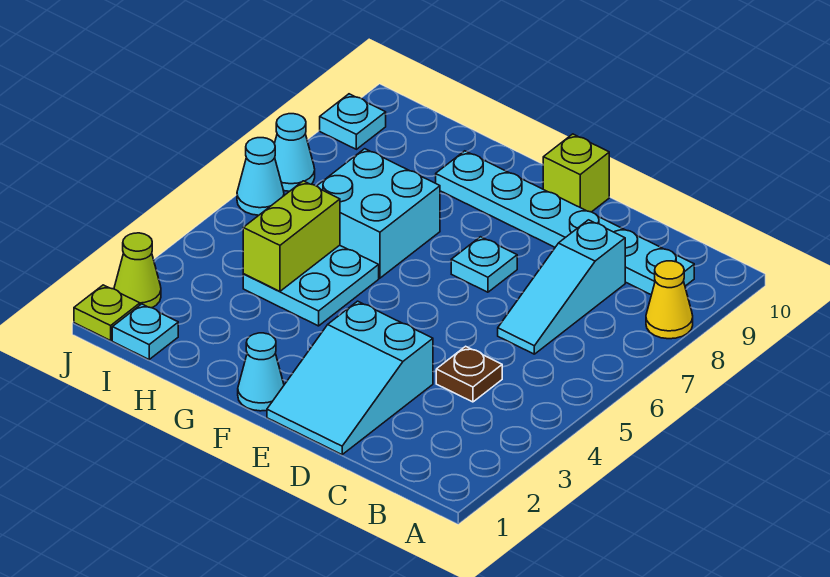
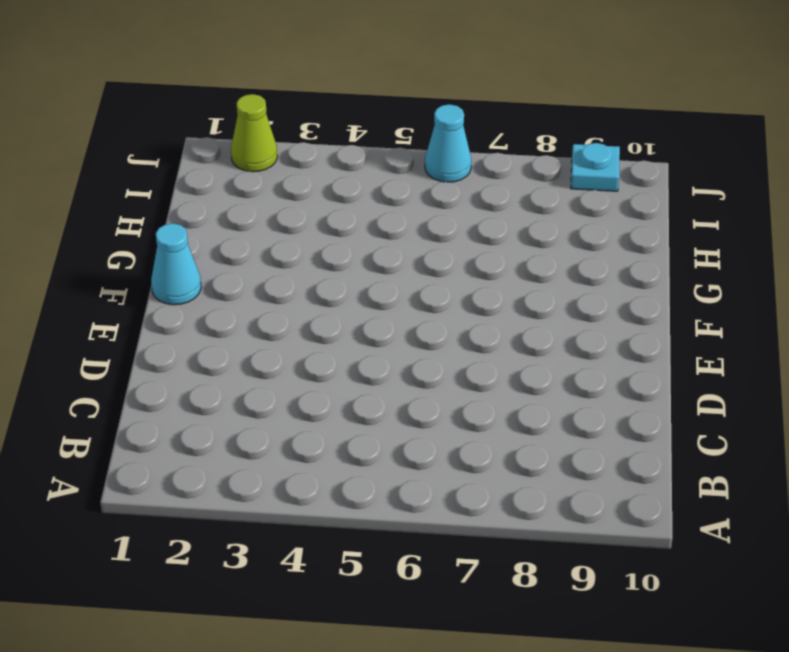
none -> yellow cone A8 level 1
none -> cyan plate B9:G9 level 1
none -> brown plate C4 level 1

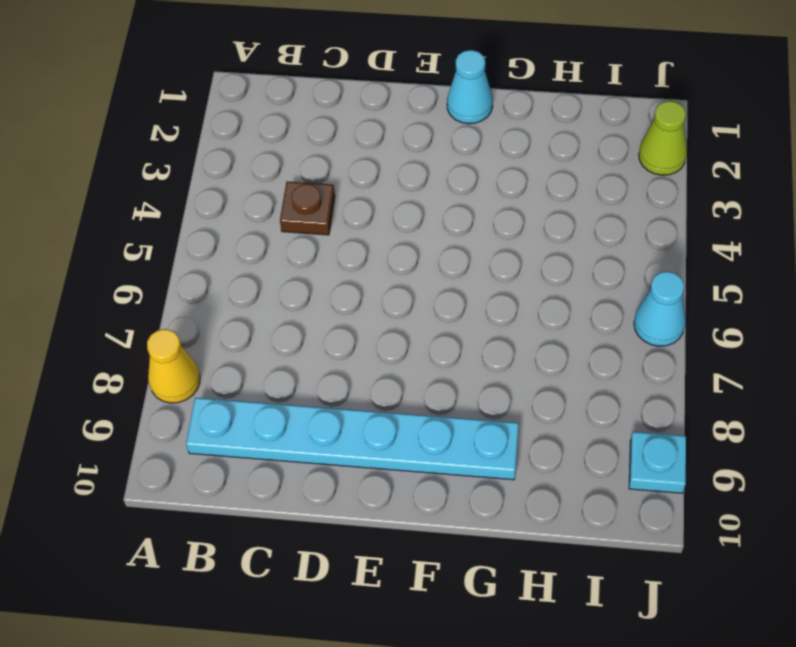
none -> cyan slope C6:C8 level 1 top 8
none -> cyan slope D1:E3 level 1 top 3
none -> cyan plate E7 level 1

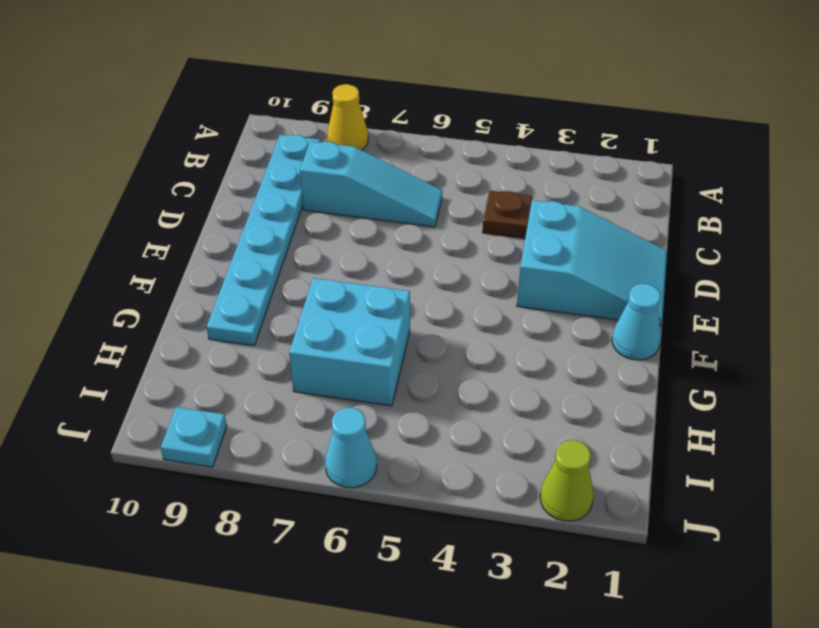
none -> cyan plate E7 level 1
none -> lime brick E10 level 1
none -> cyan plate G4:H5 level 1

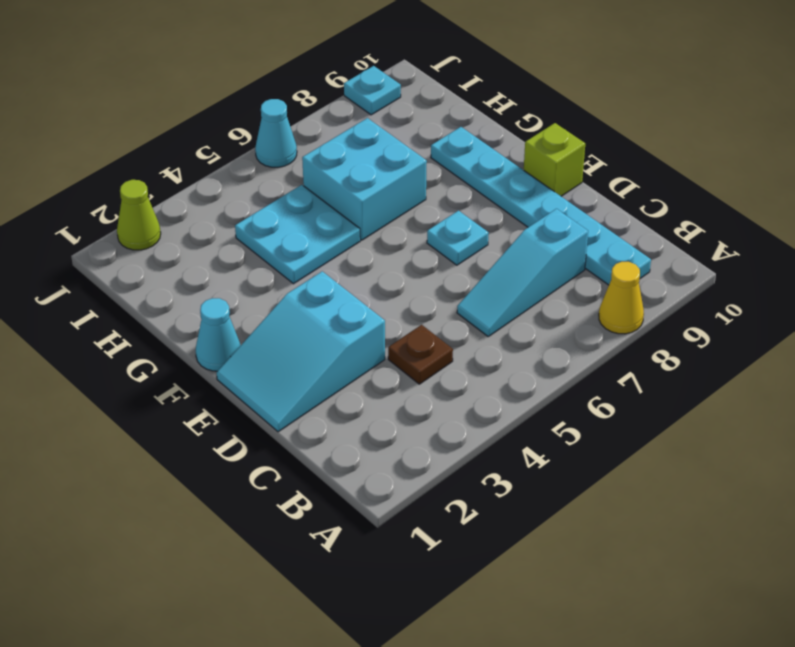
none -> cyan plate I1 level 1
none -> lime plate J1 level 1
none -> cyan cone J7 level 1

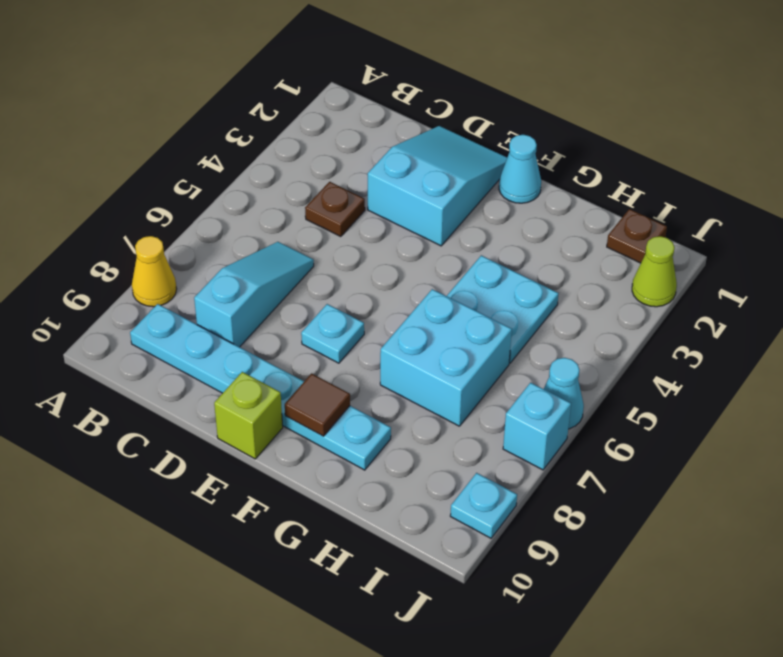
brown tile F9 level 2 -> none
brown plate I1 level 1 -> cyan plate I1 level 1
cyan brick J7 level 1 -> cyan cone J7 level 1
none -> lime plate J1 level 1
none -> lime brick H4:H5 level 2

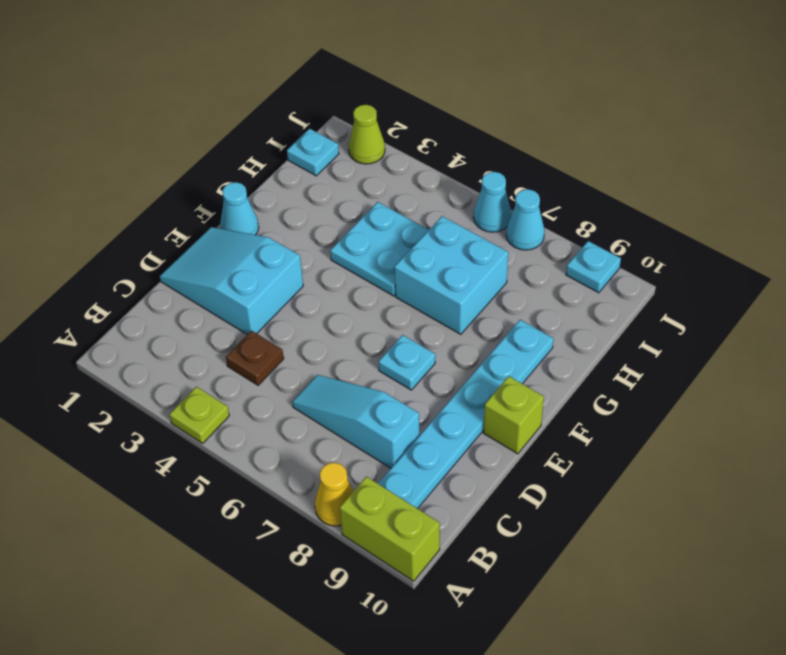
lime plate A4 level 1 -> lime plate J1 level 1
lime brick A9:A10 level 1 -> lime brick H4:H5 level 2

